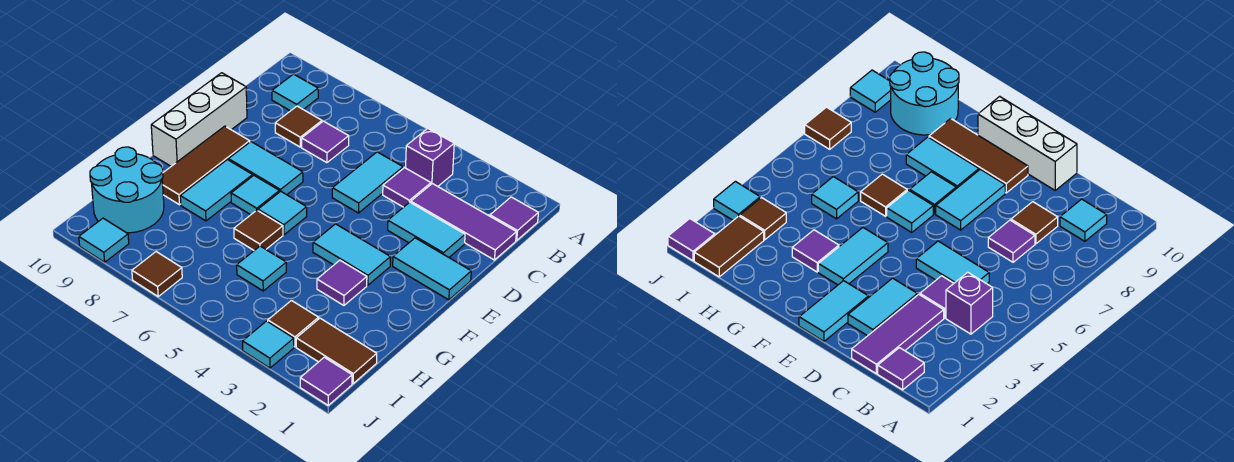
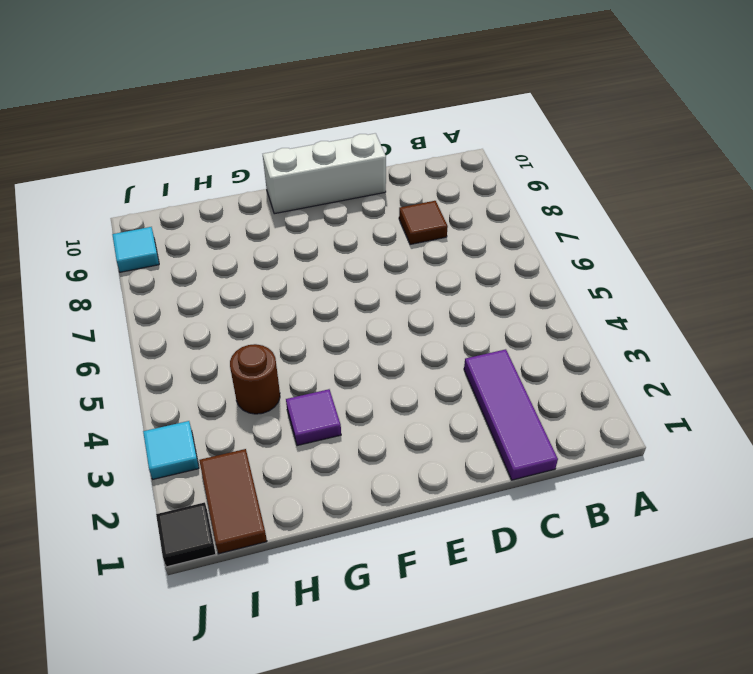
brown round brick H4 level 1 -> none
black tile J1 level 1 -> purple tile J1 level 1
none -> purple tile B1 level 1
none -> purple brick B4 level 1
none -> cyan tile B9 level 1

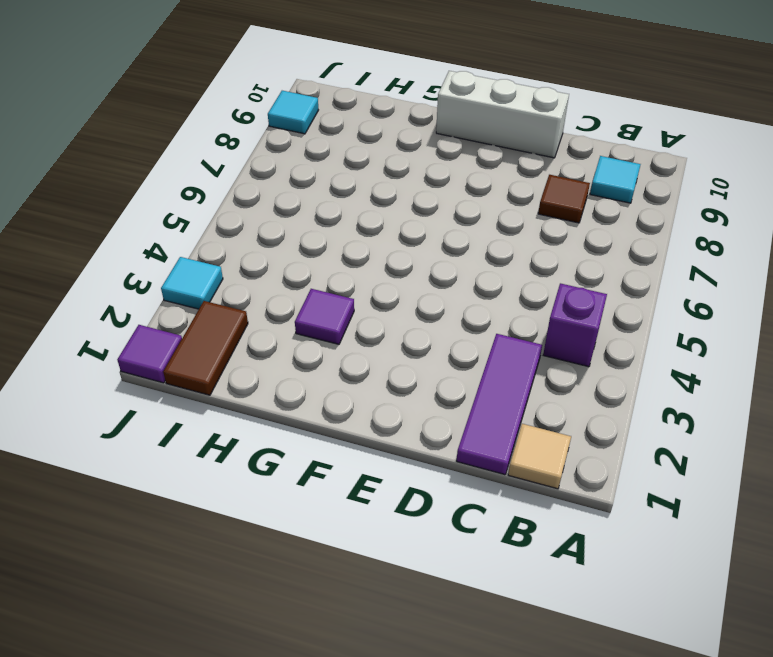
tan tile B1 level 1 -> purple tile B1 level 1
none -> purple tile C4 level 1
none -> cyan tile C5:D5 level 1
none -> purple tile C7 level 1

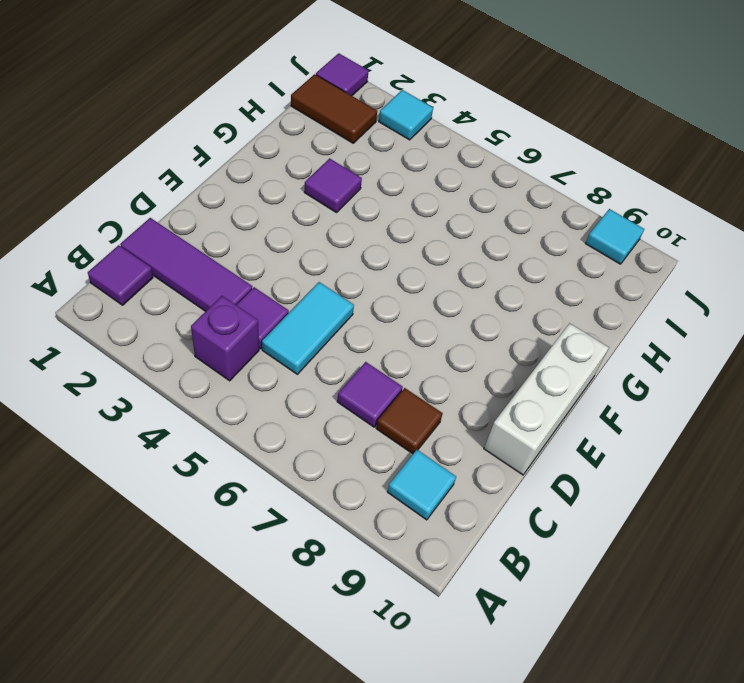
none -> cyan tile D2:D3 level 1
none -> cyan tile E1:E2 level 1
none -> cyan tile E7:E8 level 1

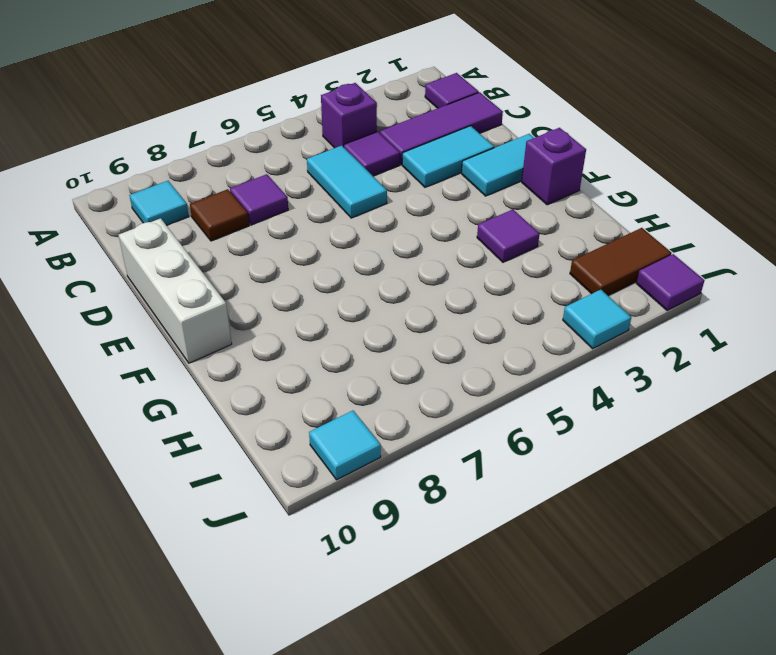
purple brick F1 level 1 -> none
none -> cyan tile E7:E8 level 1
none -> brown tile E9:G9 level 1
none -> cyan tile F3:F4 level 1

